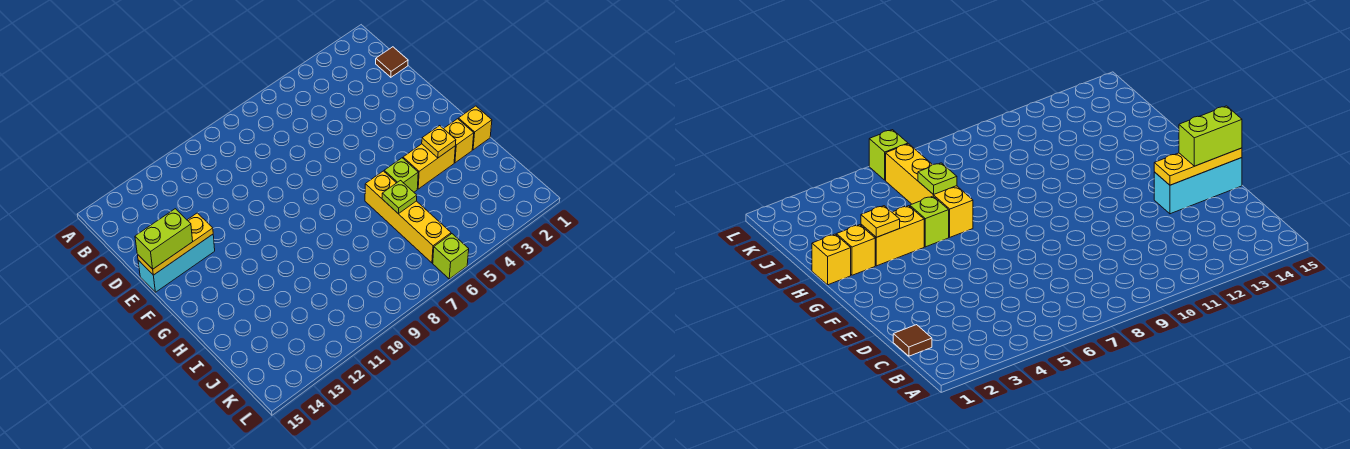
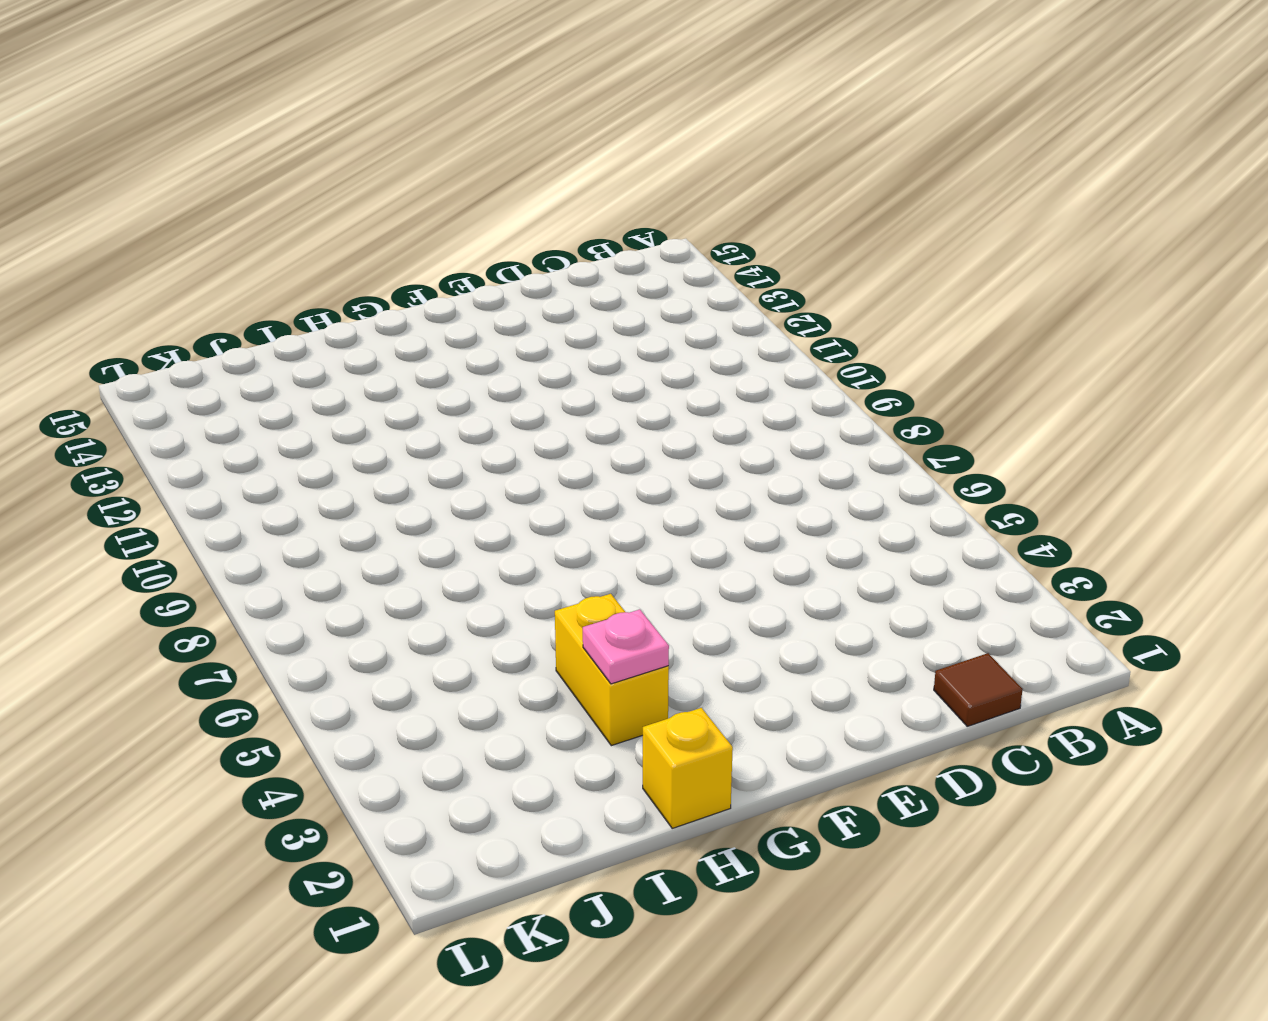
pink plate H3 level 2 -> yellow plate H3 level 2
none -> cyan brick E13:E15 level 1
none -> yellow brick H2 level 1
none -> lime brick H5 level 1

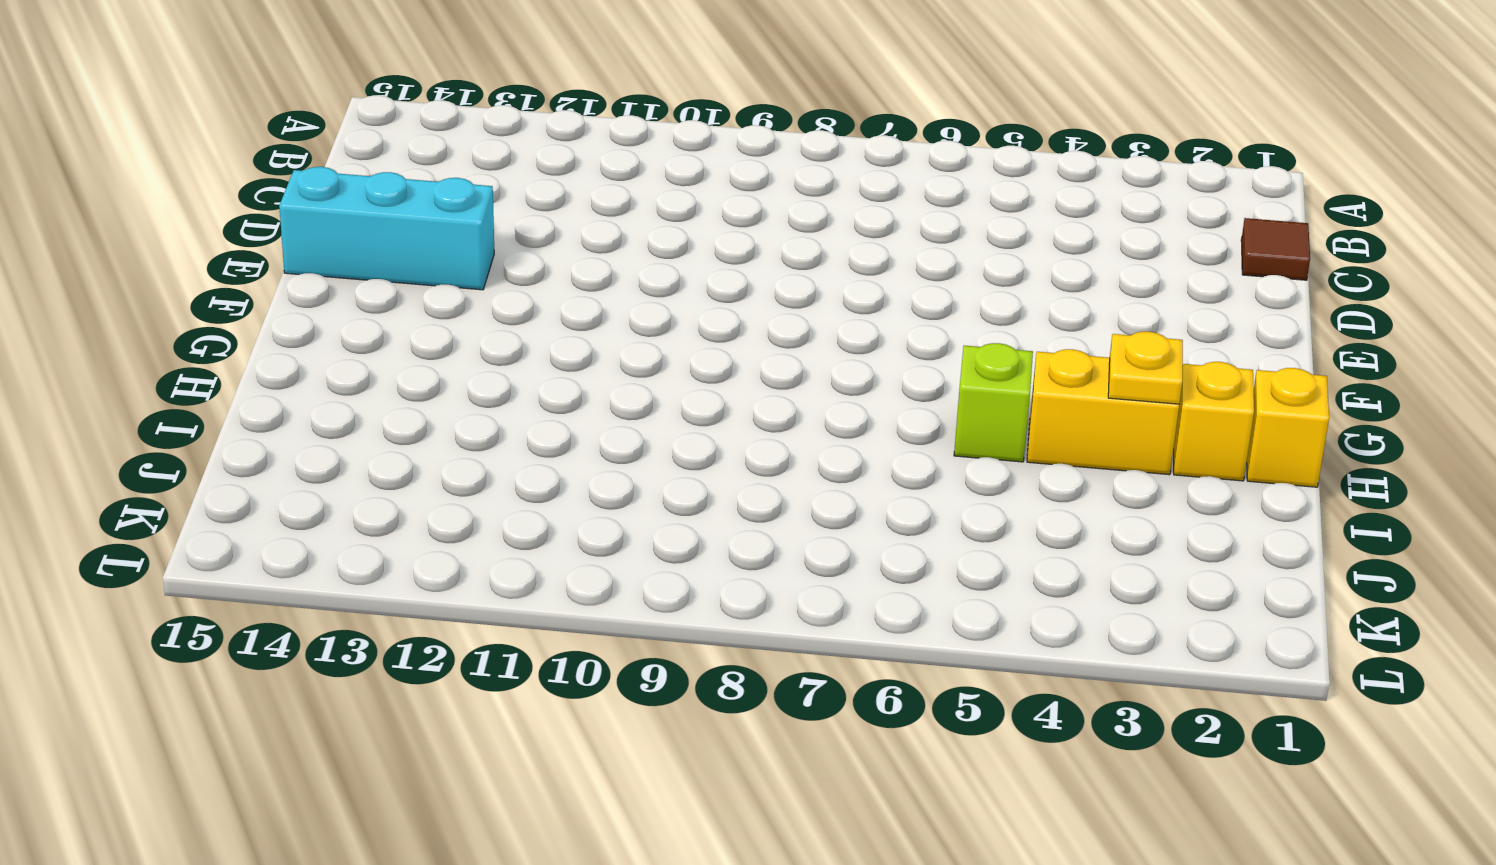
none -> yellow brick H6:K6 level 1
none -> lime brick L6 level 1
none -> yellow plate E13:E15 level 2

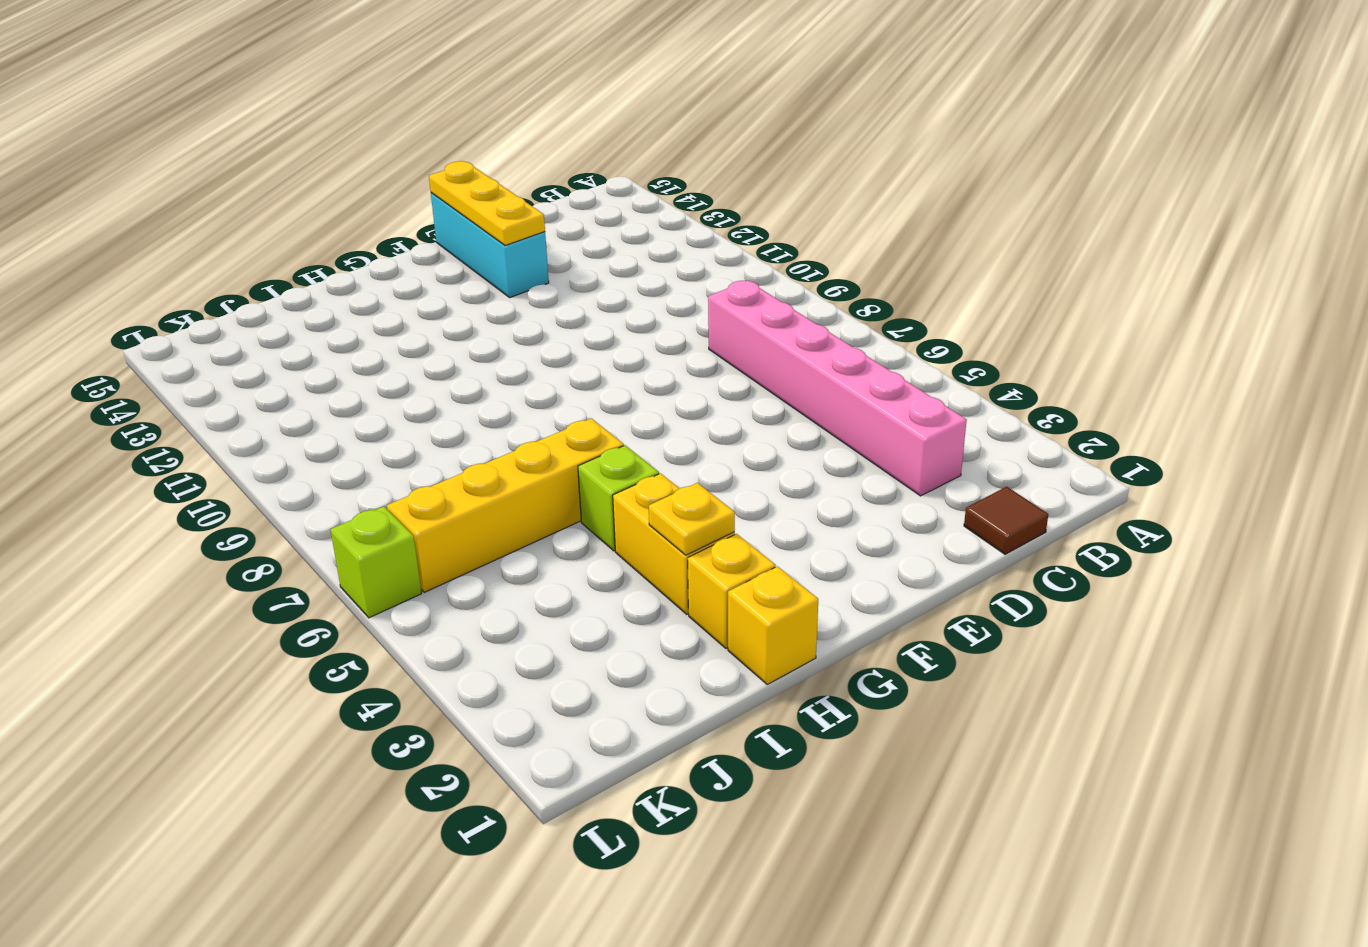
pink brick C3:C8 level 1 -> none
none -> lime plate I6 level 2
none -> lime brick E14:E15 level 3

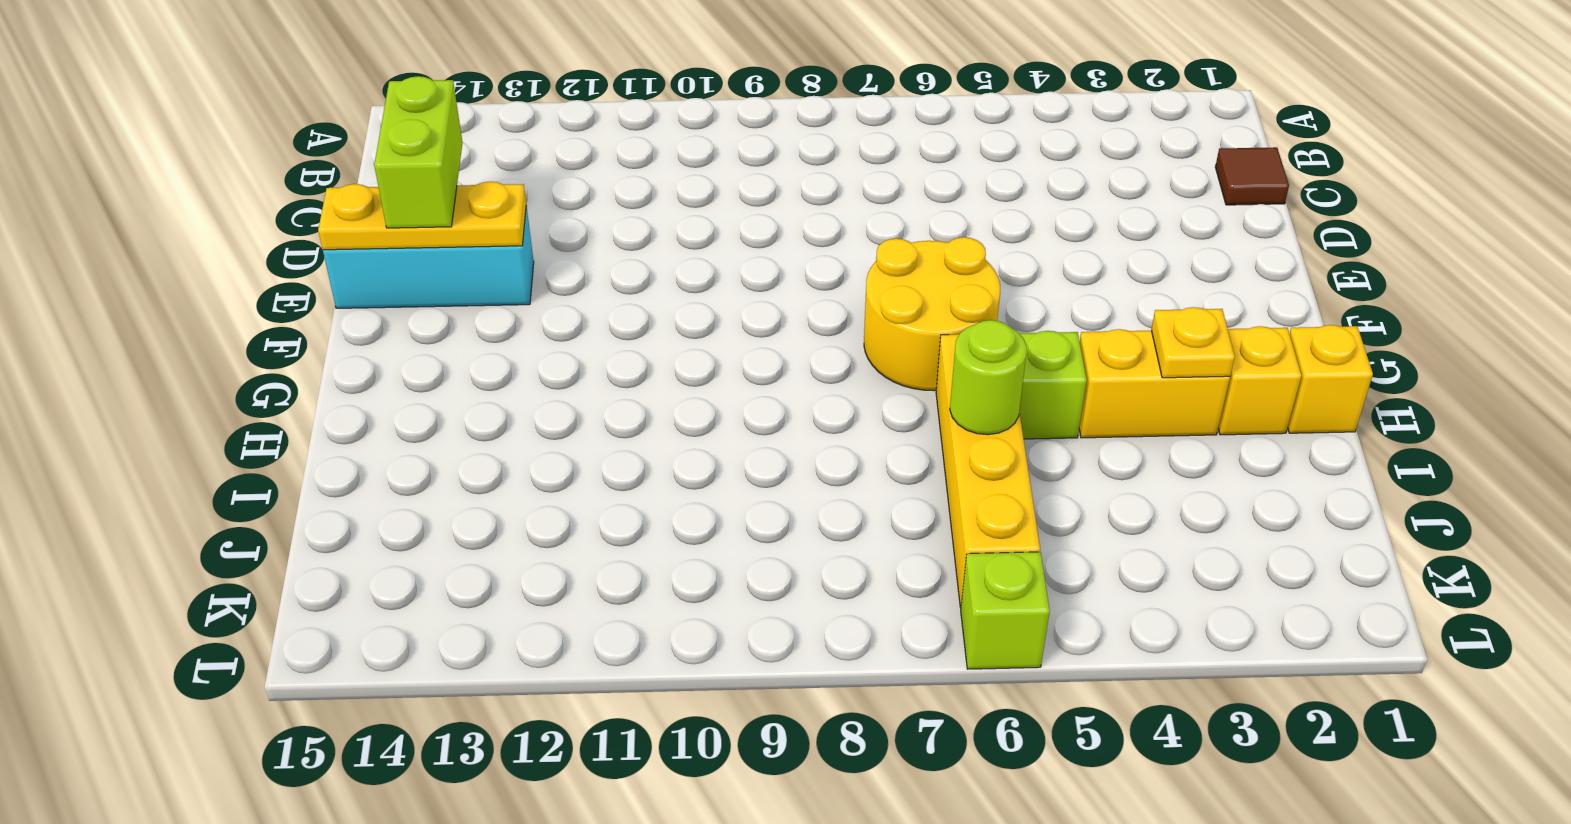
lime brick D14:E14 level 3 -> lime brick E14:E15 level 3
yellow round brick F6:G7 level 1 -> none
lime round brick I6 level 2 -> lime plate I6 level 2

